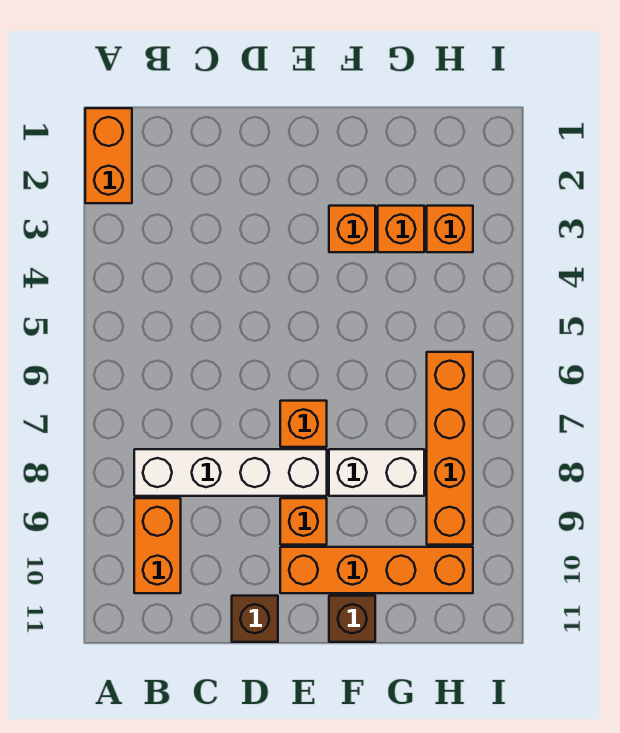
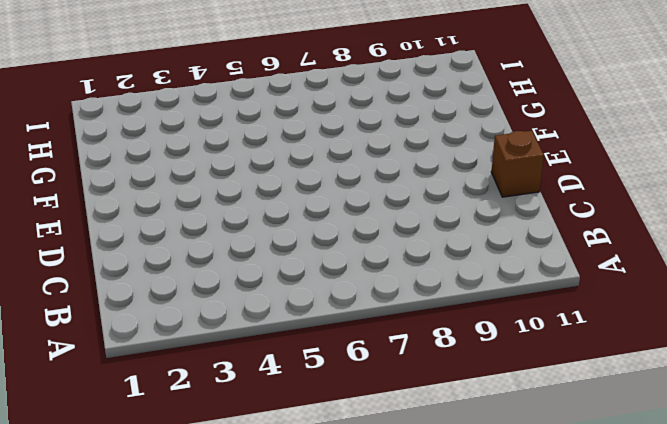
none -> orange brick A1:A2 level 1
none -> white brick B8:E8 level 1
none -> orange brick B9:B10 level 1

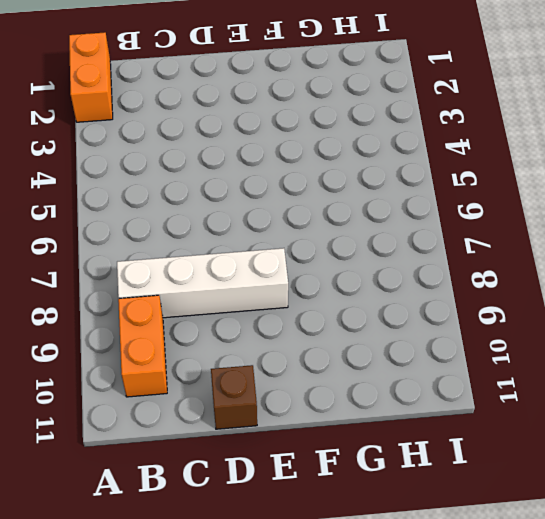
none -> orange brick E7 level 1
none -> orange brick E9 level 1
none -> orange brick E10:H10 level 1

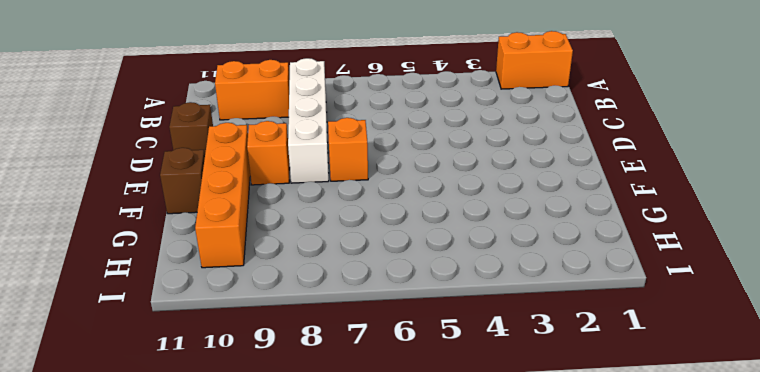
none -> orange brick F3 level 1
none -> white brick F8:G8 level 1
none -> orange brick G3 level 1

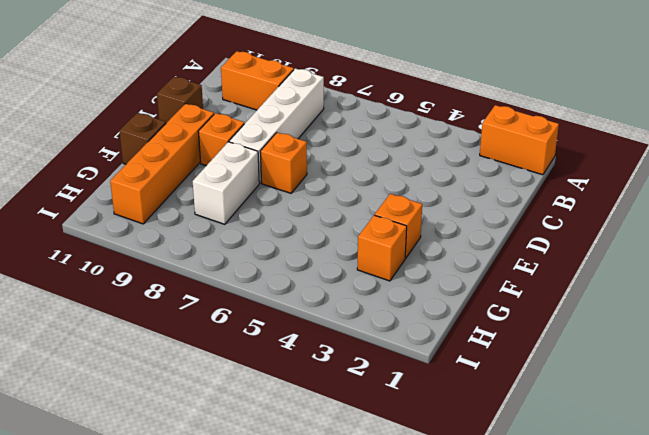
none -> orange brick H3 level 1
none -> orange brick H6:H9 level 1

